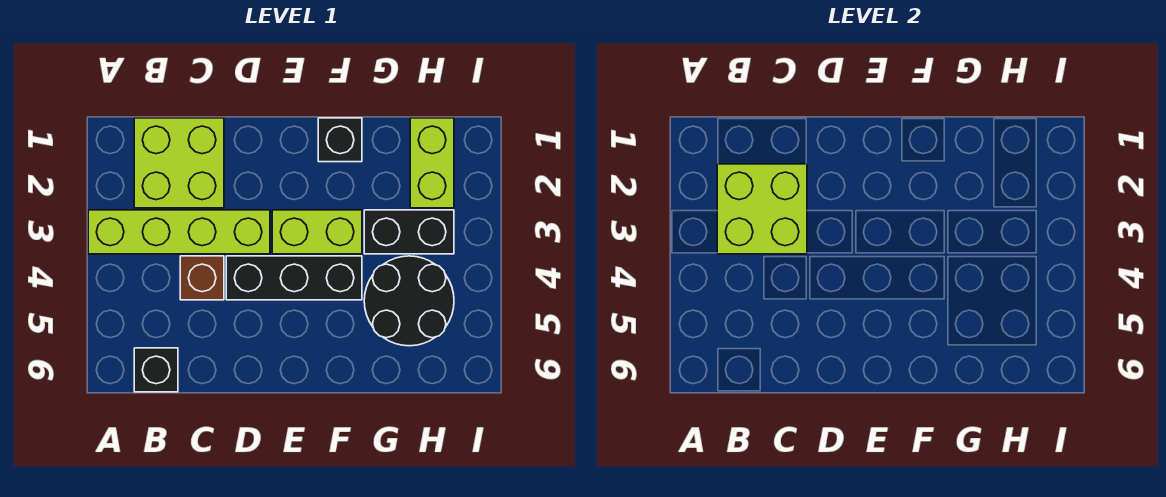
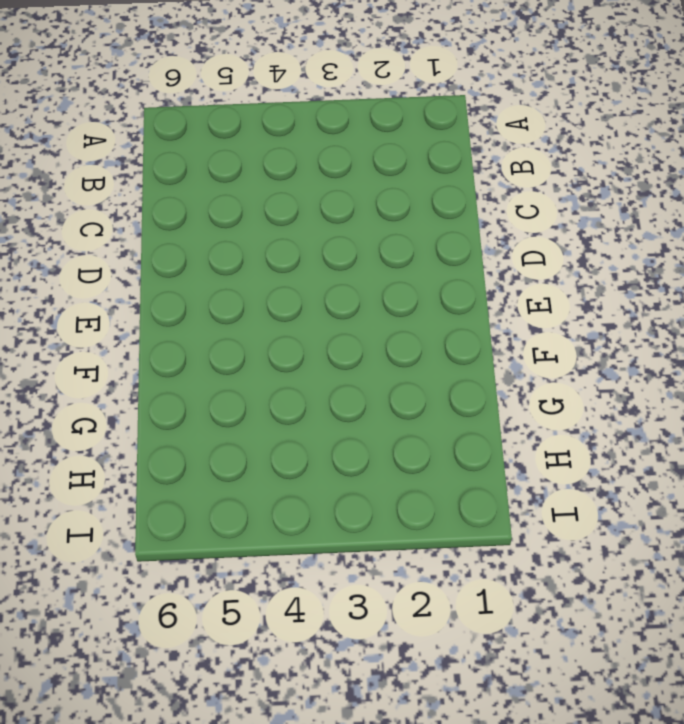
none -> lime brick A3:D3 level 1
none -> lime brick B1:C2 level 1

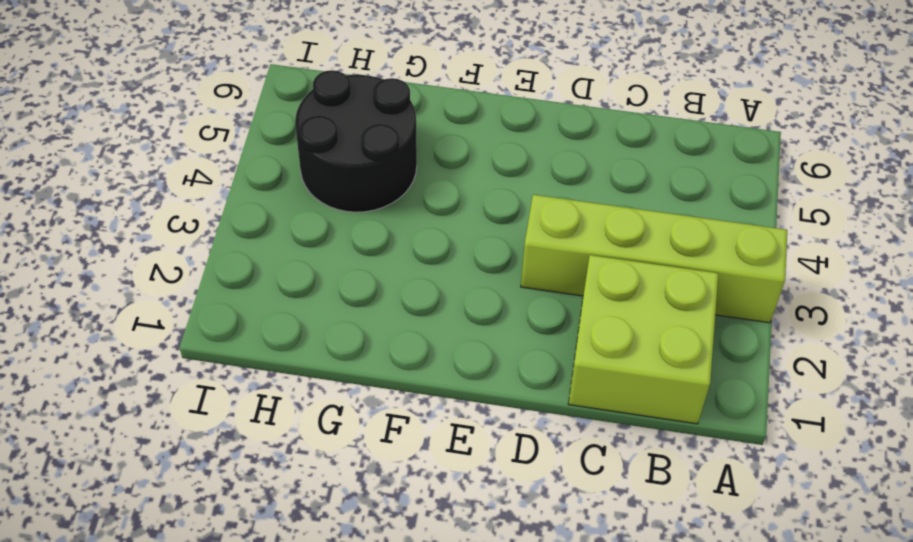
none -> black brick B6 level 1
none -> brown brick C4 level 1

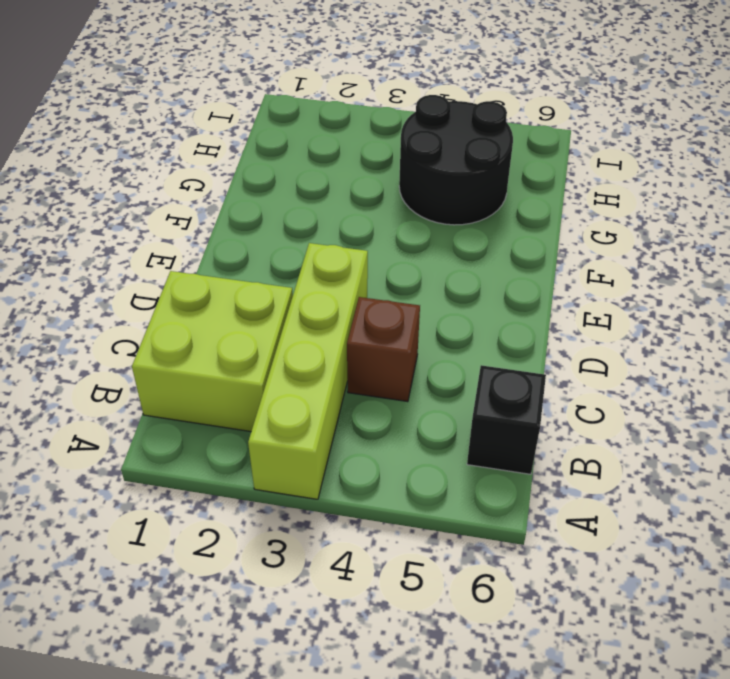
none -> black brick D4:F4 level 1
none -> lime brick E3:F3 level 1

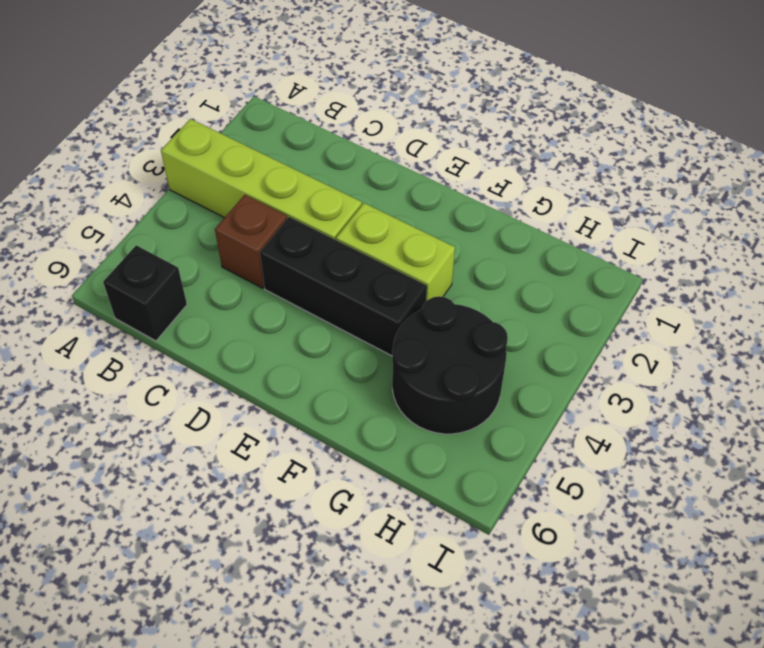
none -> lime brick B1:C2 level 1
none -> black brick F1 level 1

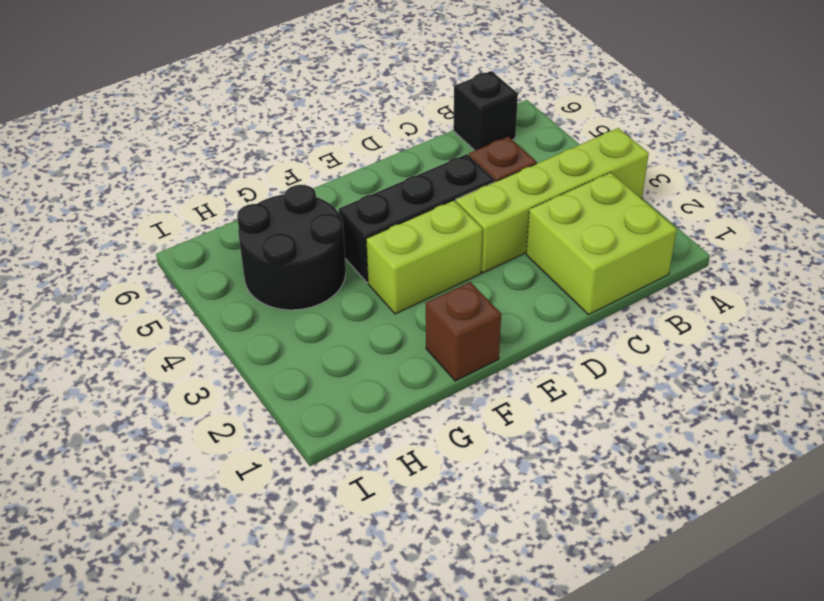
brown brick F1 level 1 -> black brick F1 level 1
none -> black brick G3:H3 level 1
none -> lime brick H1:H2 level 1

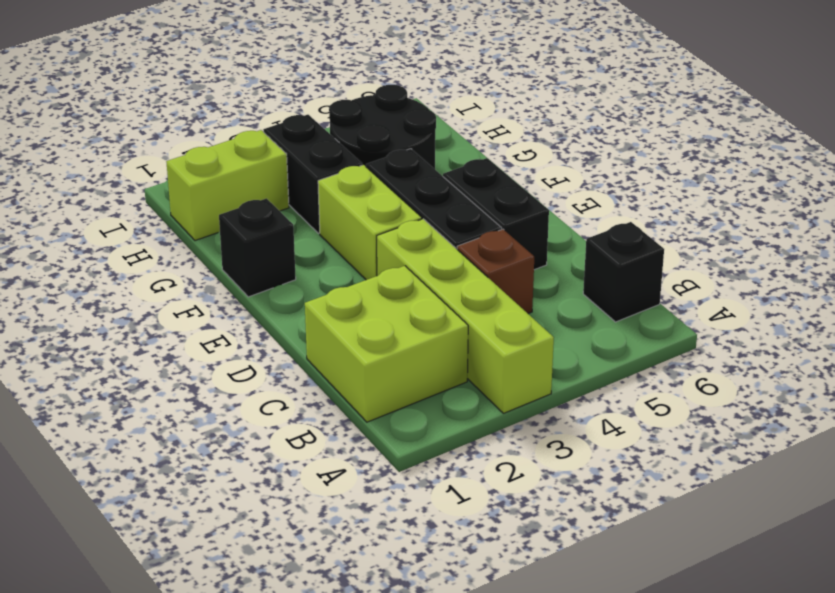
black brick D5:E5 level 1 -> none
none -> lime brick B2:C3 level 2

